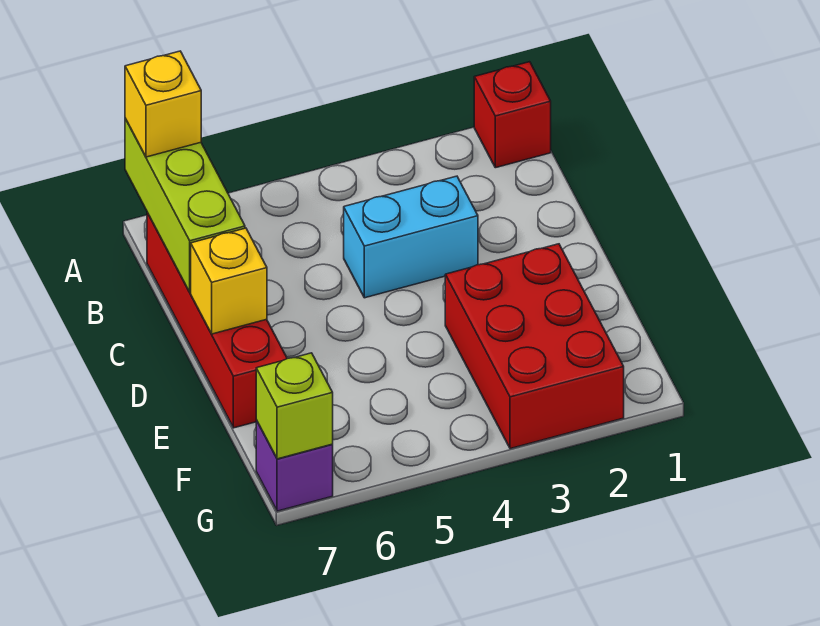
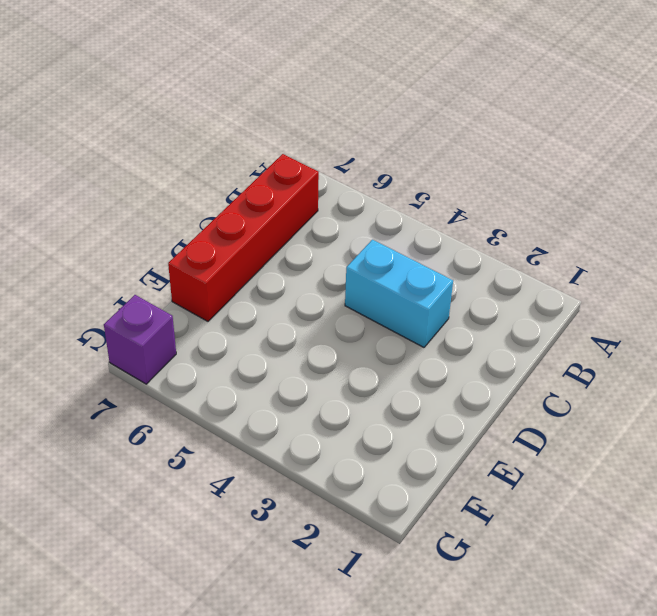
none -> red brick A1 level 1
none -> red brick E2:G3 level 1

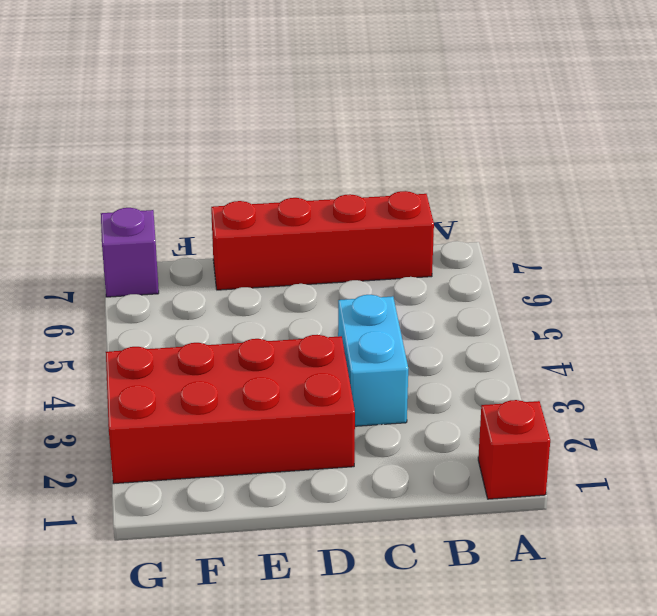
red brick D2:G3 level 1 -> red brick E2:G3 level 1
none -> lime brick A7:C7 level 2
none -> yellow brick D7 level 2

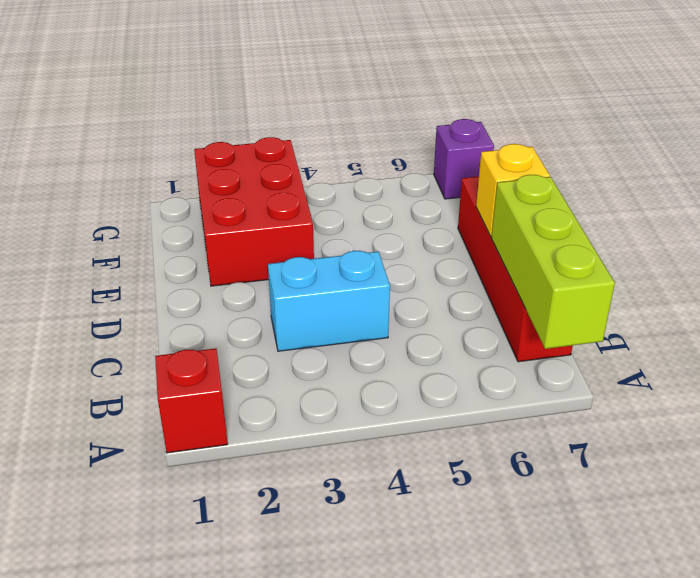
none -> lime brick G7 level 2
none -> yellow brick A7 level 3

